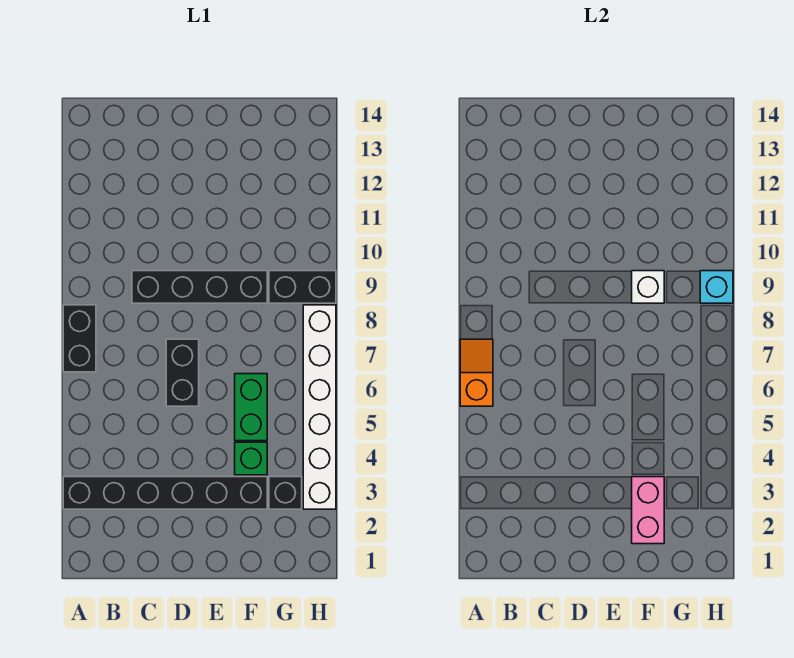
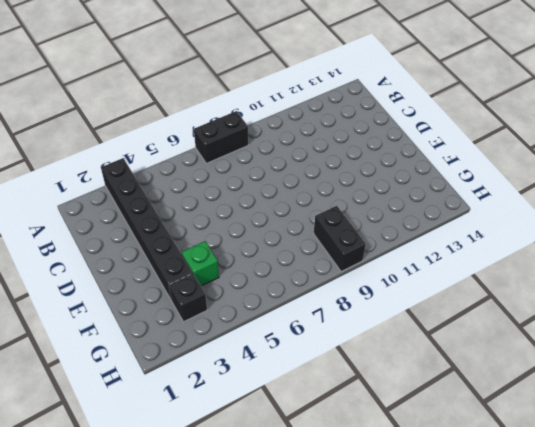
none -> black brick C9:F9 level 1
none -> black brick D6:D7 level 1
none -> green brick F5:F6 level 1

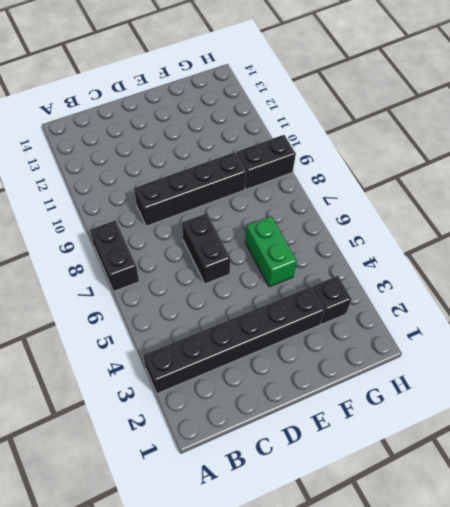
none -> green brick F4 level 1
none -> white brick H3:H8 level 1
none -> orange slope A6:A7 level 2 top 6

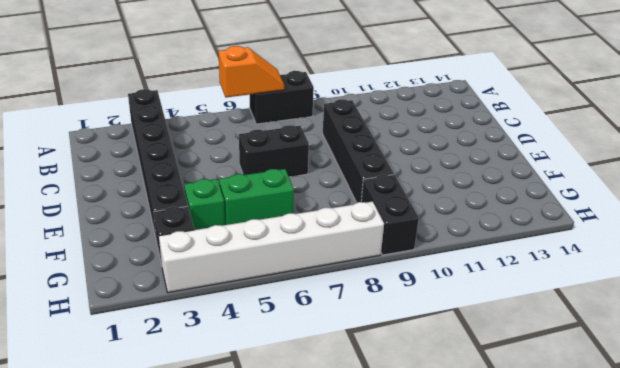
none -> pink brick F2:F3 level 2
none -> white brick F9 level 2
none -> cyan brick H9 level 2

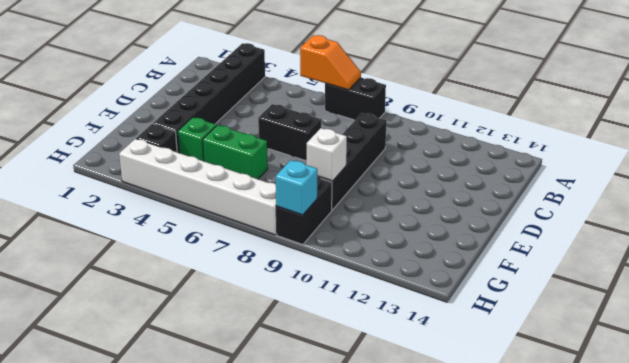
none -> pink brick F2:F3 level 2

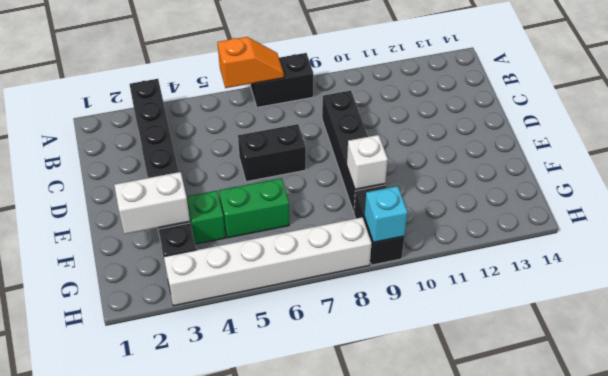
white brick F2:F3 level 2 -> pink brick F2:F3 level 2

